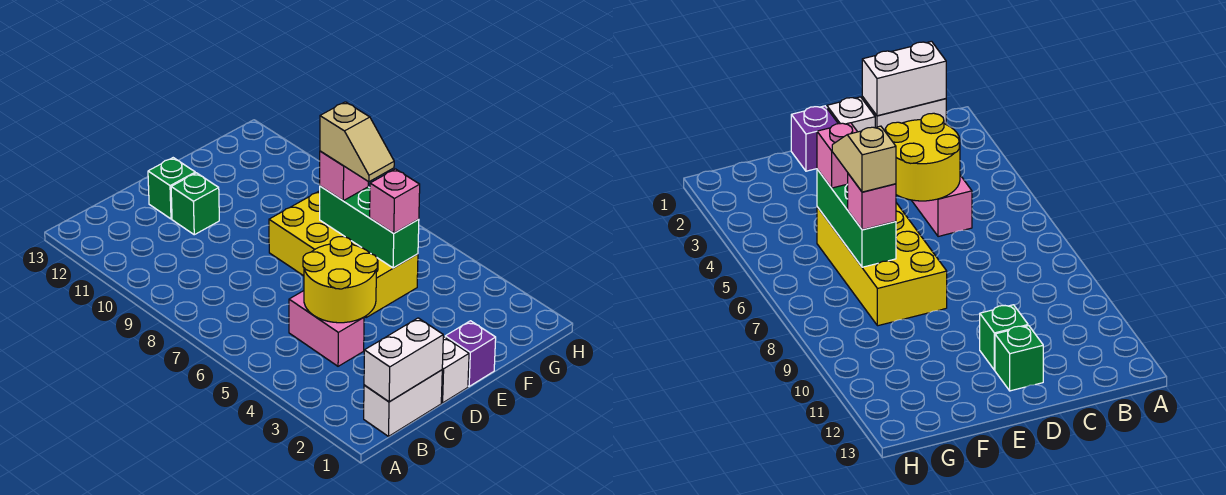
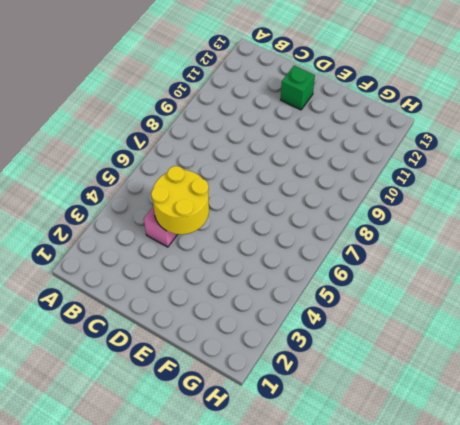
none -> white brick B1:C1 level 1
none -> white brick D1 level 1
none -> green brick D11 level 1

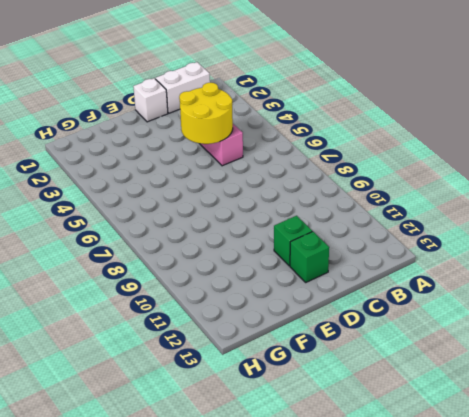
none -> purple brick E1 level 1
none -> yellow brick E5:F8 level 1
none -> white brick B1:C1 level 2

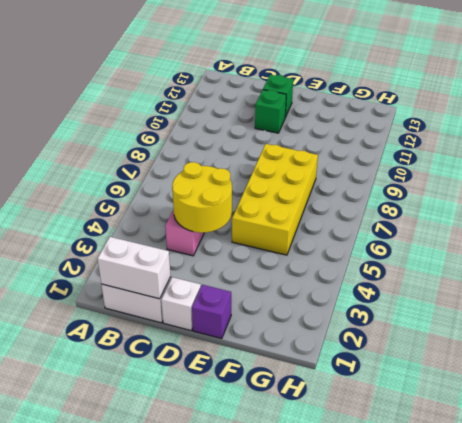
none -> green brick F5:F7 level 2
none -> pink brick F5 level 3
none -> pink brick F7 level 3

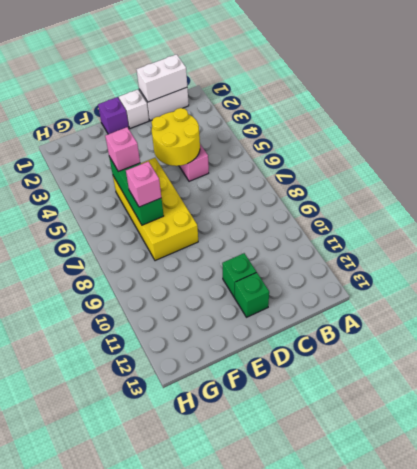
none -> tan slope F6:F7 level 4 top 7

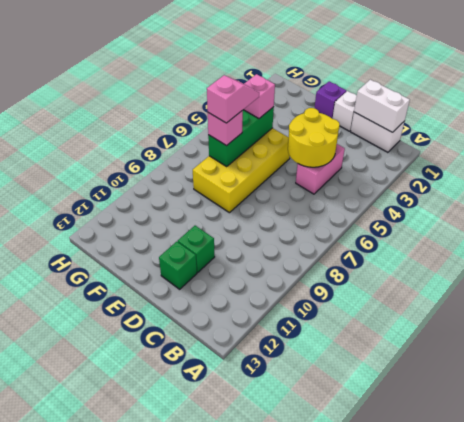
pink slope F6:F7 level 4 top 7 -> tan slope F6:F7 level 4 top 7

